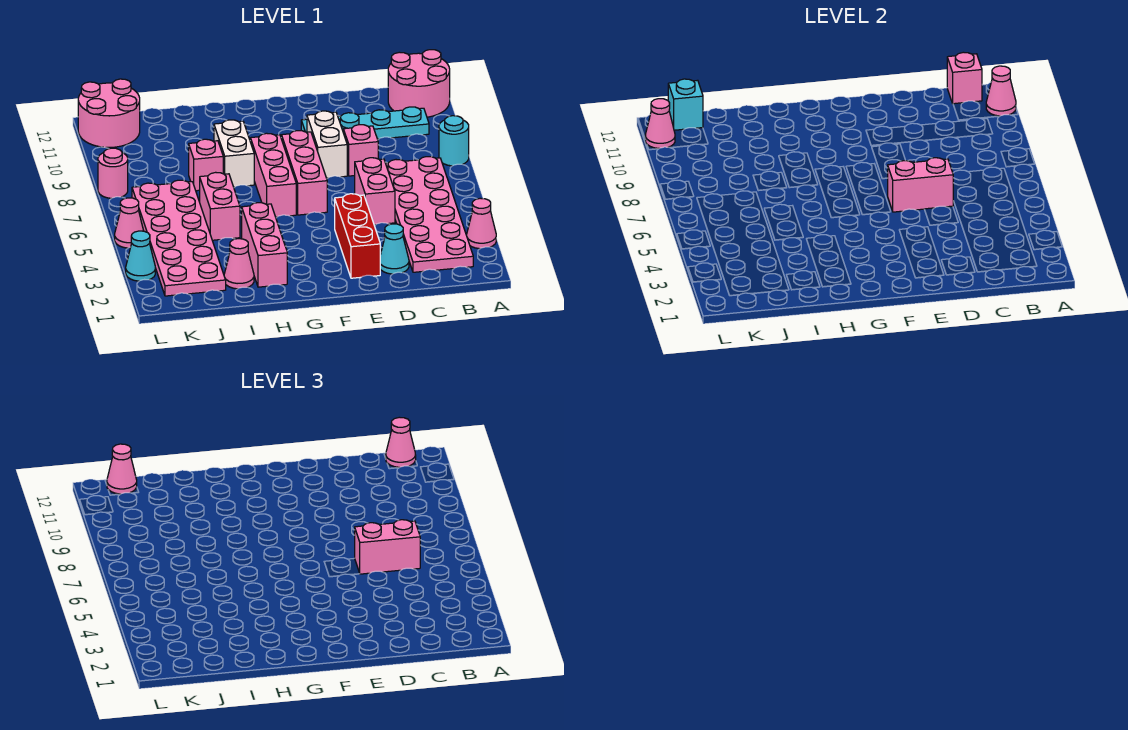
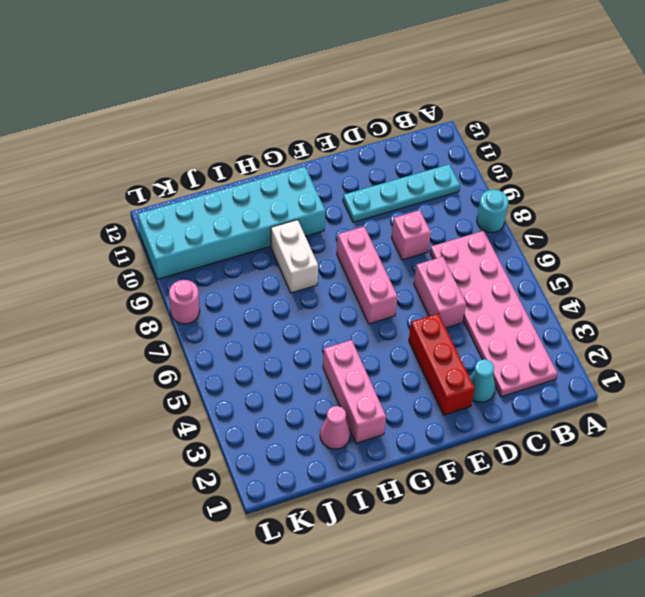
cyan brick G10:L11 level 1 -> pink round brick K11:L12 level 1
none -> pink cone A3 level 1
none -> pink round brick A11:B12 level 1
none -> white brick E8:E9 level 1
none -> pink brick G6:G8 level 1

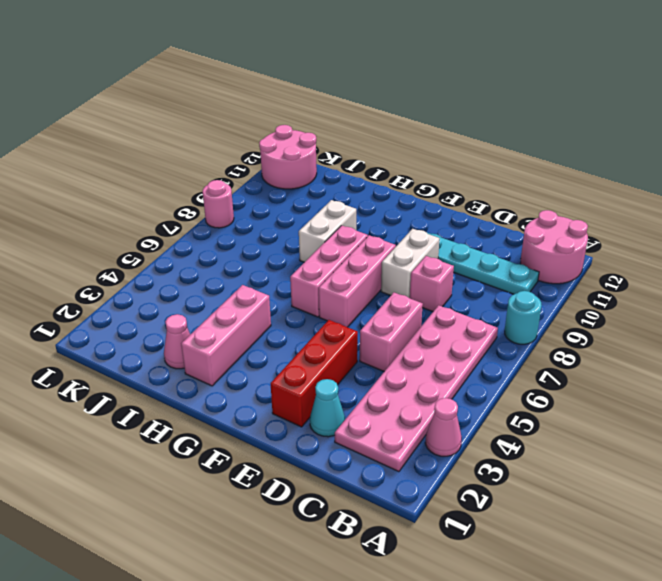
none -> pink brick I5:I6 level 1
none -> pink brick I8 level 1
none -> pink plate J2:K7 level 1
none -> cyan cone L3 level 1

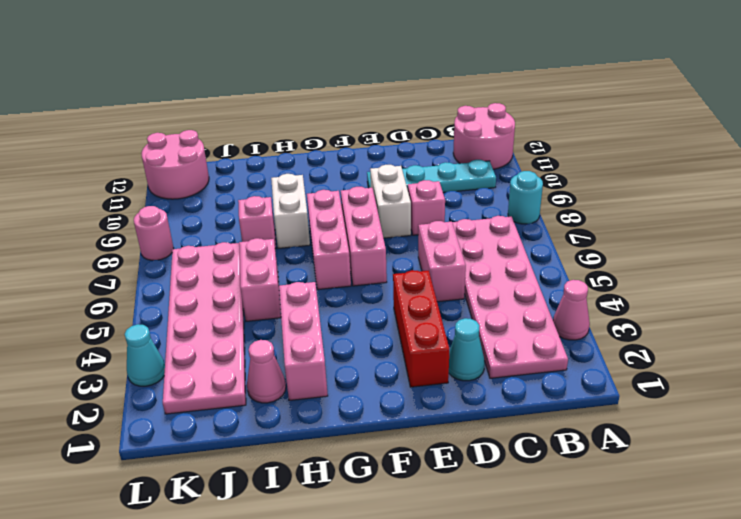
none -> pink cone L5 level 1
none -> pink cone A11 level 2
none -> pink brick B12 level 2
none -> pink brick D6:E6 level 2

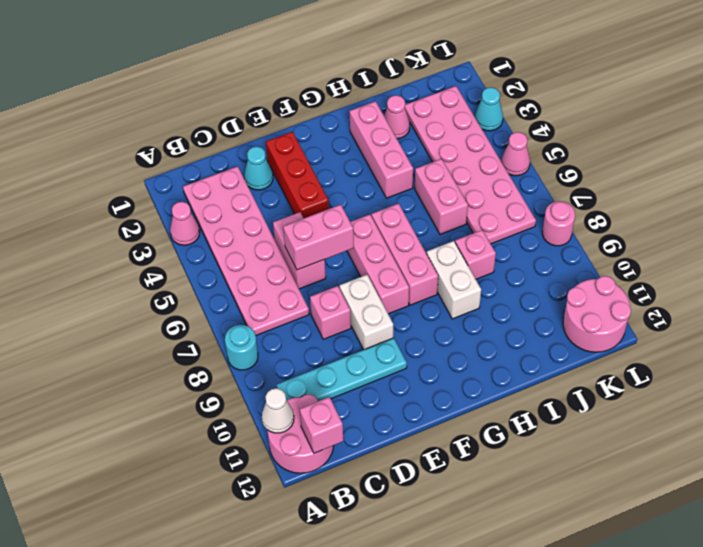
white cone A11 level 2 -> pink cone A11 level 2
none -> cyan brick K12 level 2
none -> pink cone L11 level 2
none -> pink cone B12 level 3
none -> pink brick C6:D6 level 3

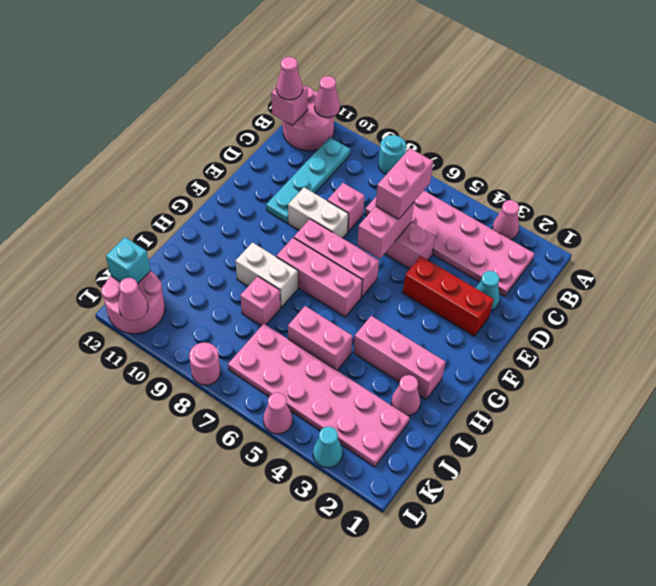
none -> pink cone K12 level 3

